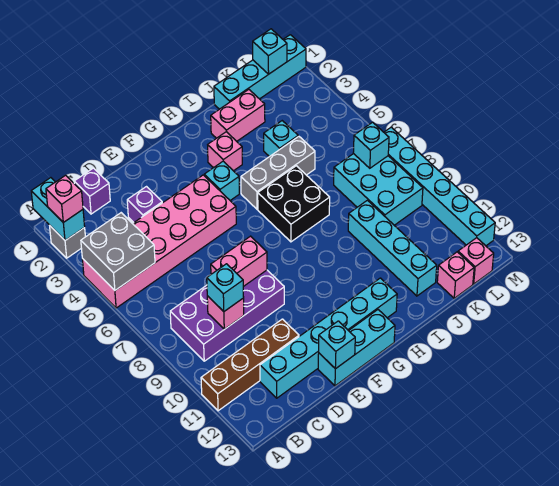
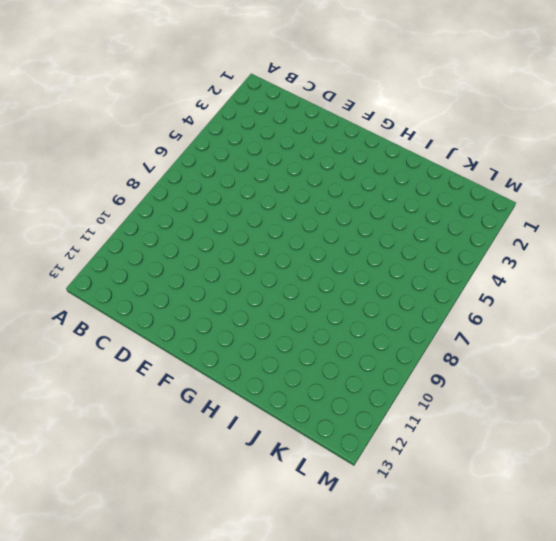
none -> grey brick A2 level 1
none -> pink brick A4:F5 level 1
none -> brown brick A11:D11 level 1

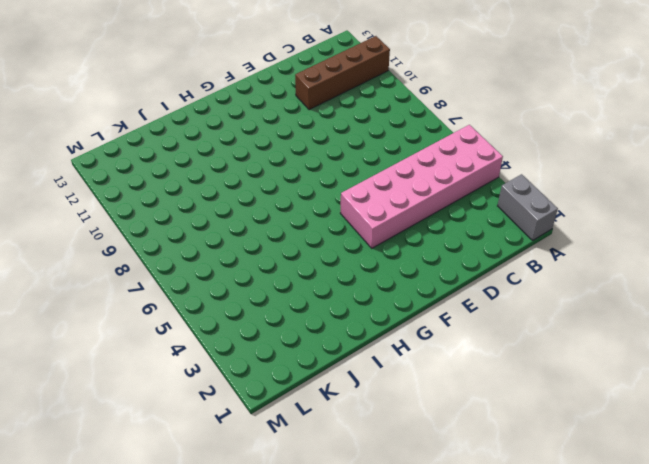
grey brick A1:A2 level 1 -> grey brick A2 level 1
none -> purple brick B8:E9 level 1
none -> purple brick C1 level 1
none -> cyan brick C12:H12 level 1

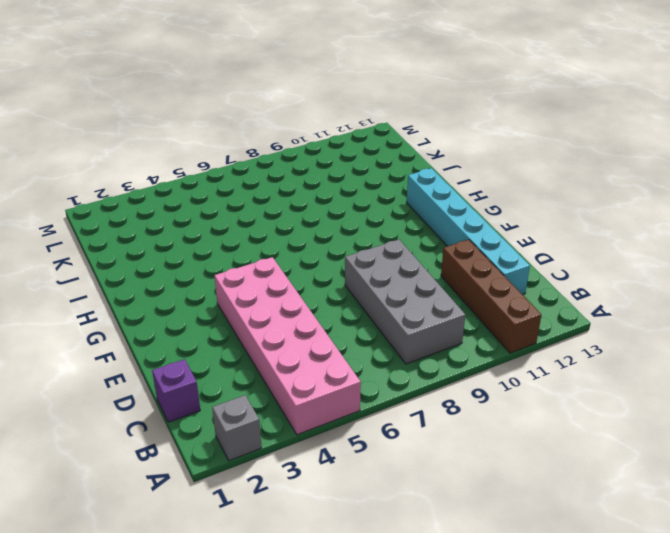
grey brick B8:E9 level 1 -> purple brick B8:E9 level 1
none -> purple brick D3 level 1
none -> cyan brick E13:G13 level 1
none -> cyan brick G4 level 1

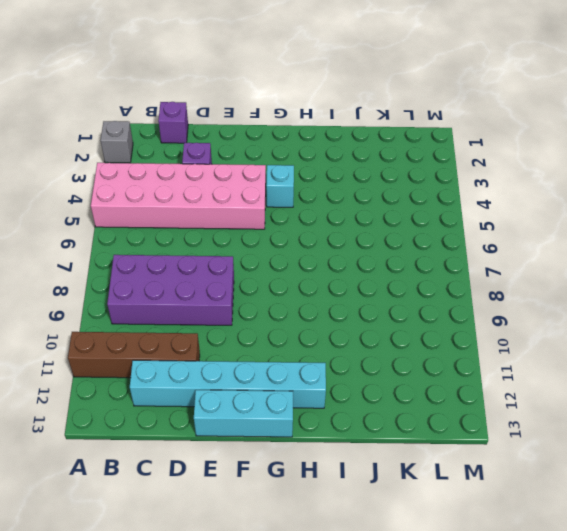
none -> pink brick H3 level 1
none -> grey brick H5:J5 level 1
none -> black brick H6:I7 level 1

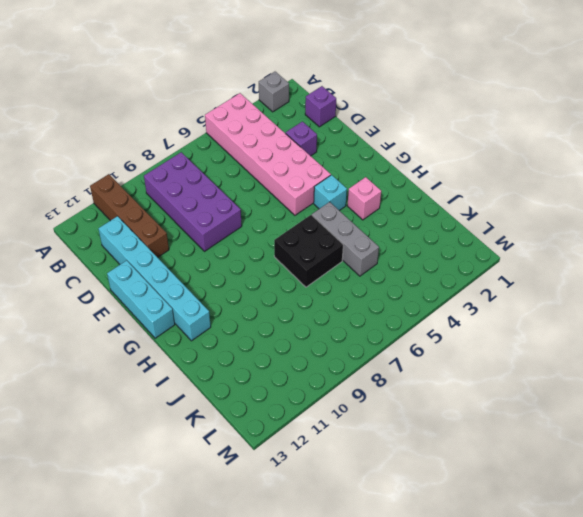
none -> pink brick I2:J2 level 1
none -> cyan brick J1:M1 level 1
none -> cyan brick J4 level 1

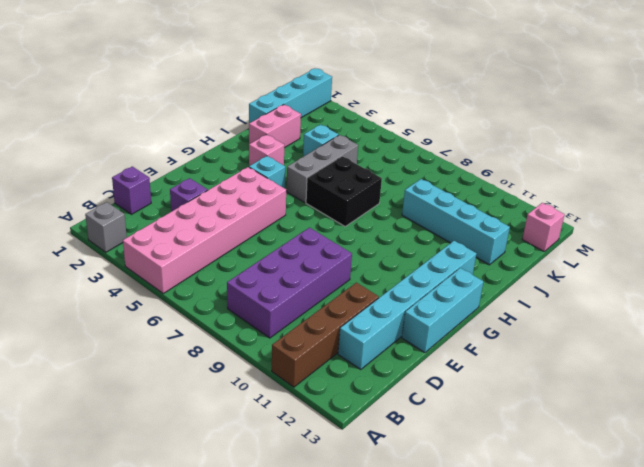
none -> cyan brick K7:L9 level 1
none -> pink brick K13 level 1
none -> cyan brick M7:M12 level 1

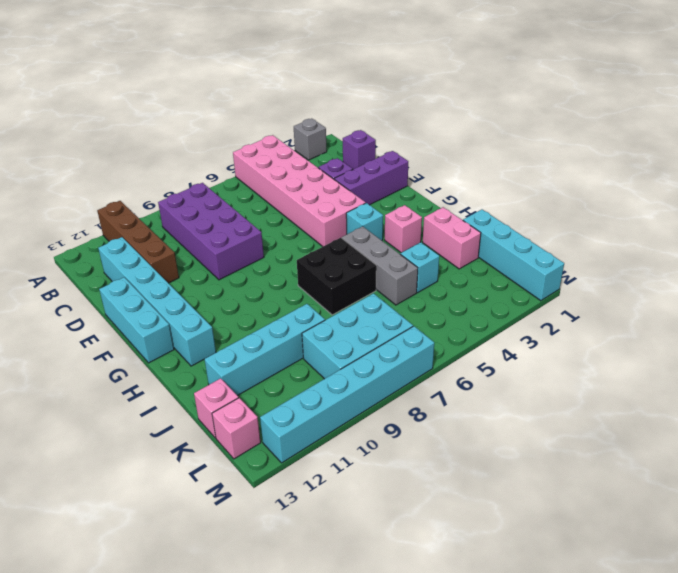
purple brick E1:E3 level 1 -> none
none -> cyan brick A1:A2 level 2
none -> grey brick A4:B5 level 2
none -> pink brick C9 level 2

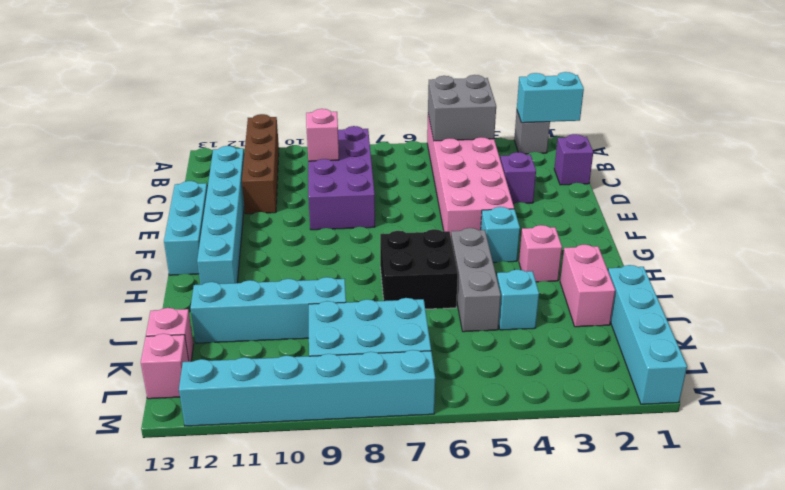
none -> pink brick D8:E8 level 2
none -> cyan brick E13 level 2
none -> cyan brick L1 level 2

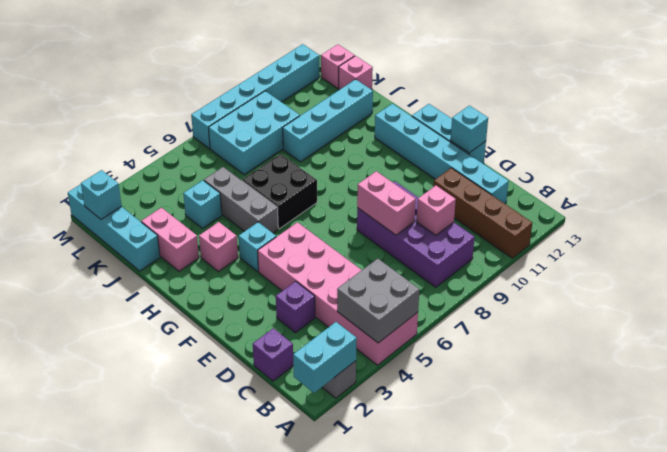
none -> cyan brick L7 level 2
none -> pink brick A2 level 3
none -> cyan brick C9 level 3

